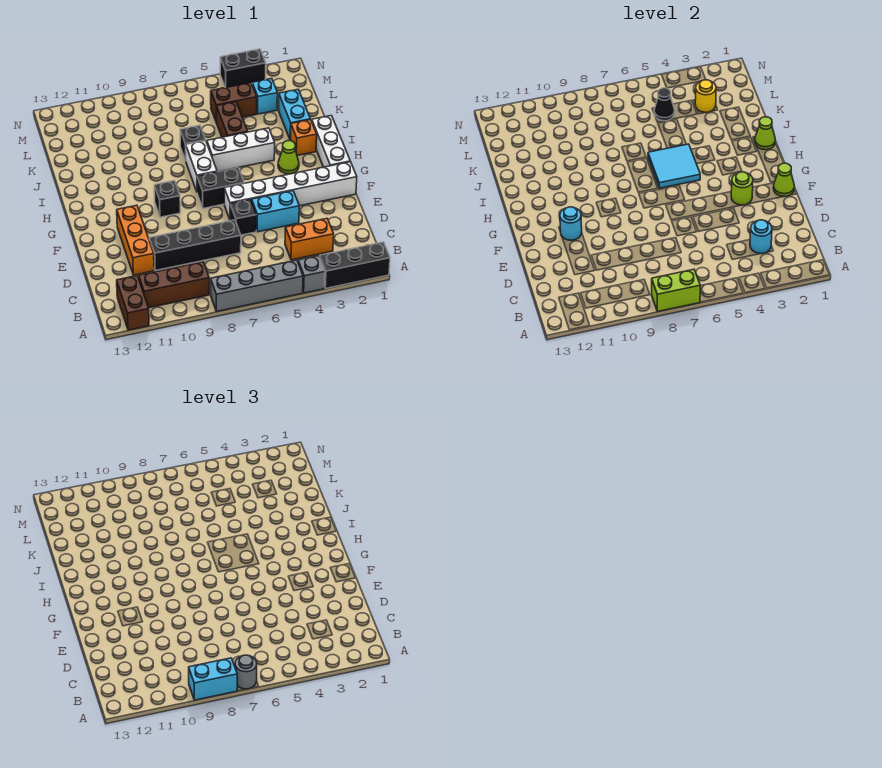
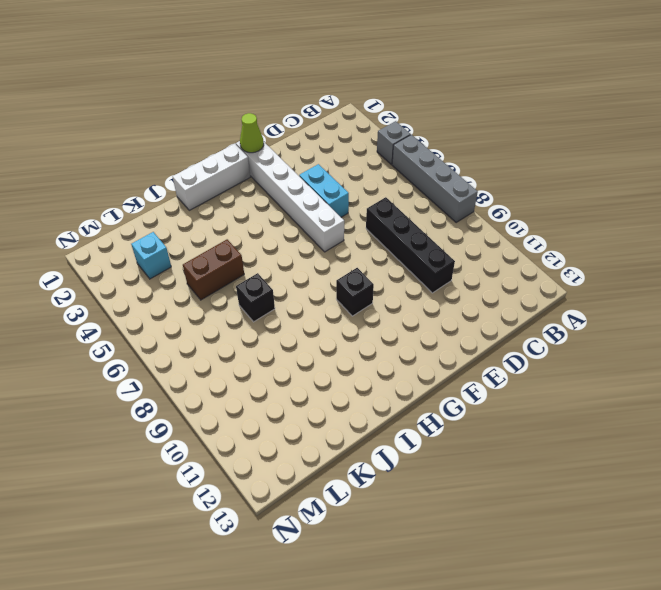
none -> black brick A1:A3 level 1
none -> brown brick A12:B12 level 1
none -> brown brick B9:B11 level 1
none -> orange brick C3:C4 level 1

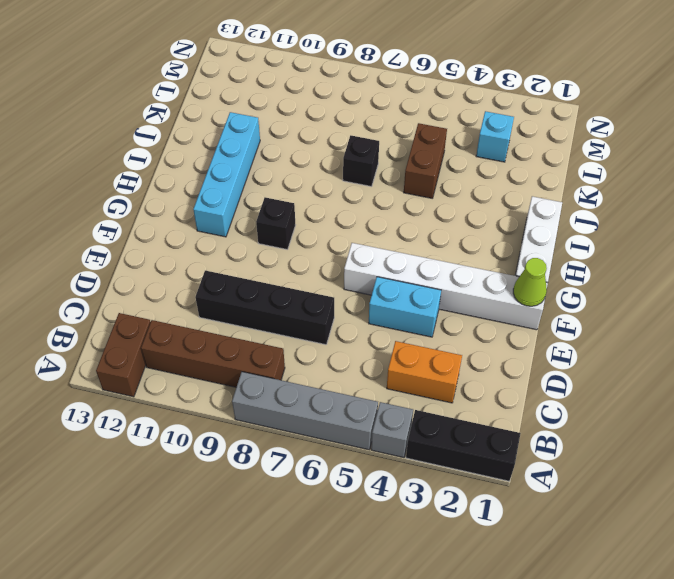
brown brick B8:B11 level 1 -> brown brick B9:B11 level 1
cyan brick G11:J11 level 1 -> none
none -> orange brick D11:F11 level 1
none -> black brick E6 level 1
none -> black brick G6:G7 level 1
none -> lime cone H3 level 1

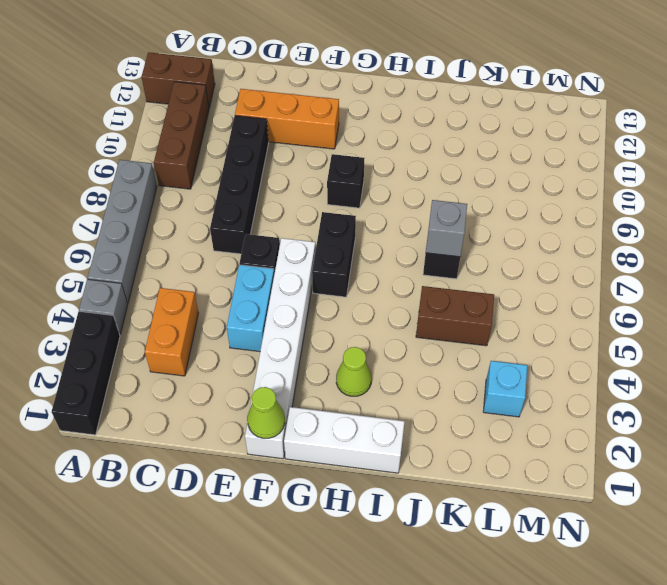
grey brick J7 level 2 -> none
none -> white brick H7:I7 level 1
none -> orange brick I2 level 1
none -> white brick I4:I6 level 1
none -> cyan brick J2:K2 level 1

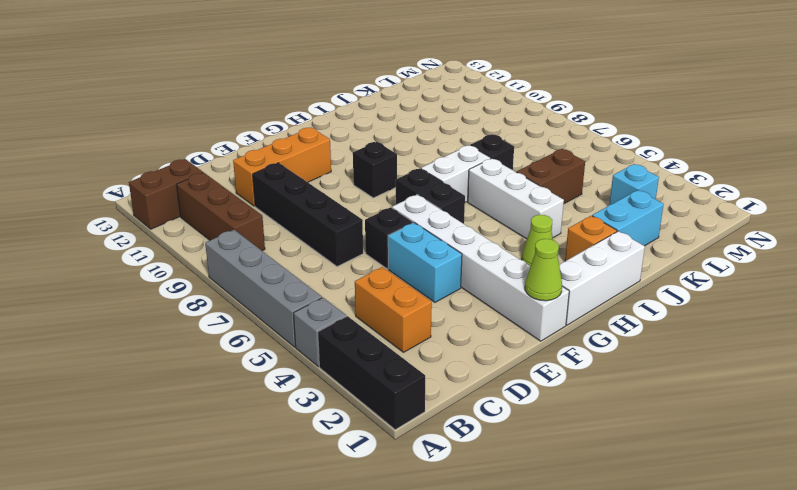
none -> brown brick L4:L5 level 1
none -> black brick N3:N4 level 1
none -> lime brick A7:A8 level 2
none -> cyan round brick C3 level 2

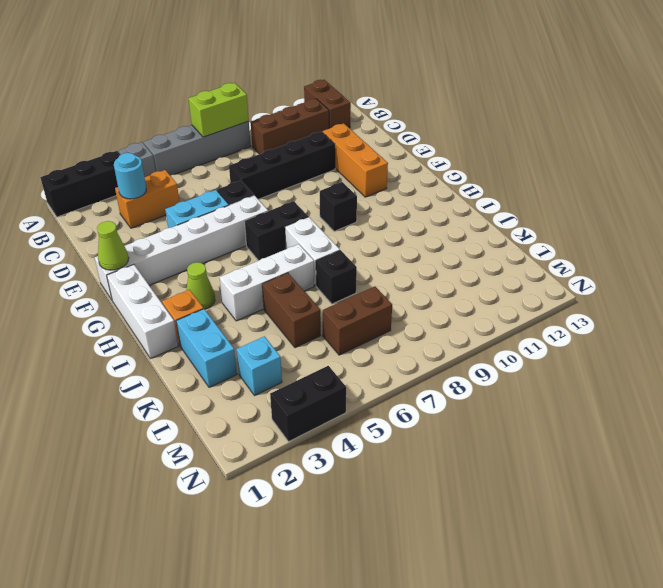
brown brick L6:L7 level 1 -> brown brick L4:L5 level 1
none -> lime round brick F3 level 2
none -> cyan round brick F11 level 2
none -> cyan tile H5:I6 level 2
none -> lime cone I1 level 2

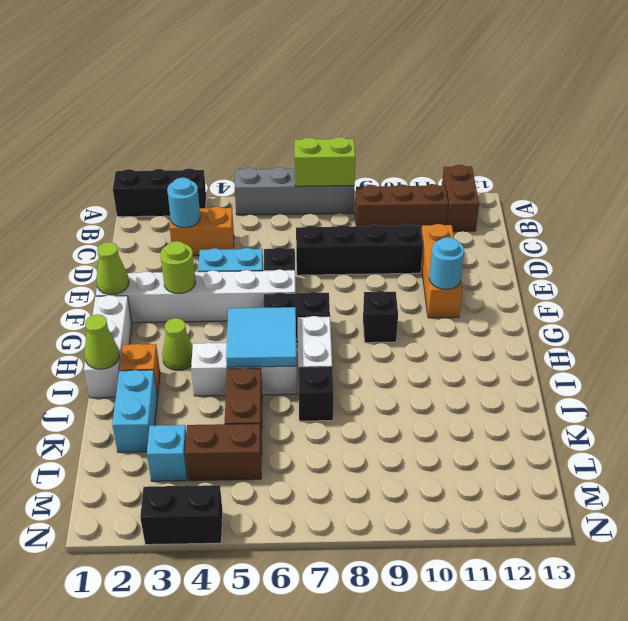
none -> grey brick A4 level 1
none -> yellow round brick L3 level 2
none -> black cone L5 level 2
none -> grey round brick A7 level 3

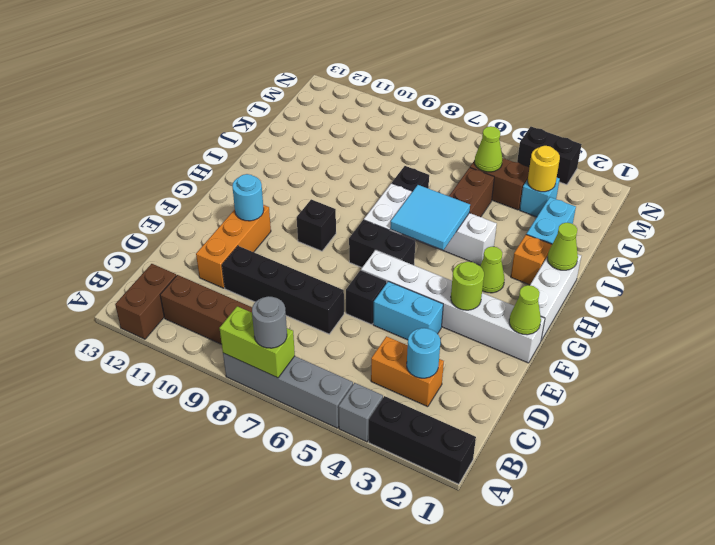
lime cone L5 level 2 -> black cone L5 level 2
none -> cyan brick A8:A9 level 3

